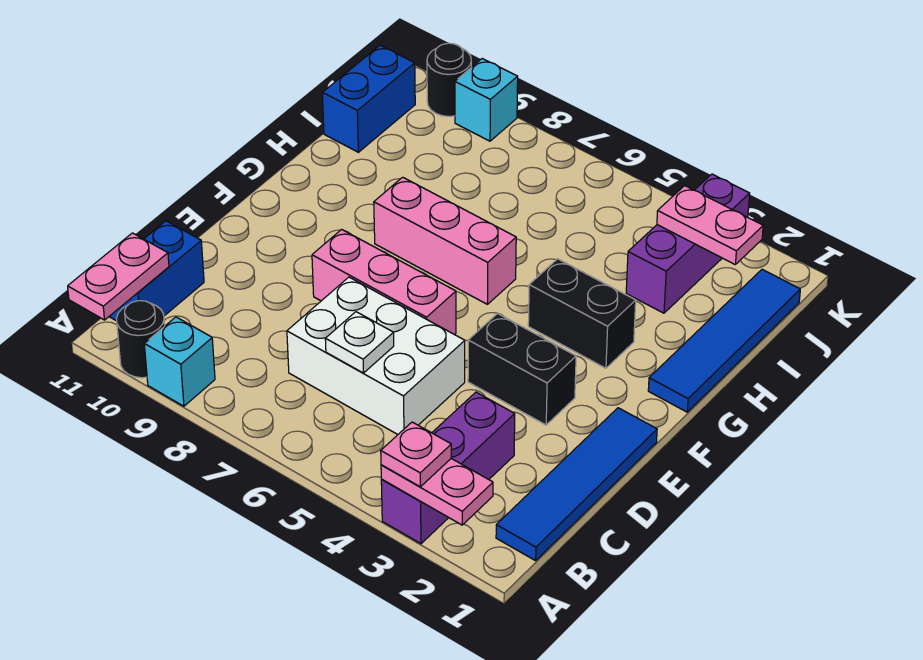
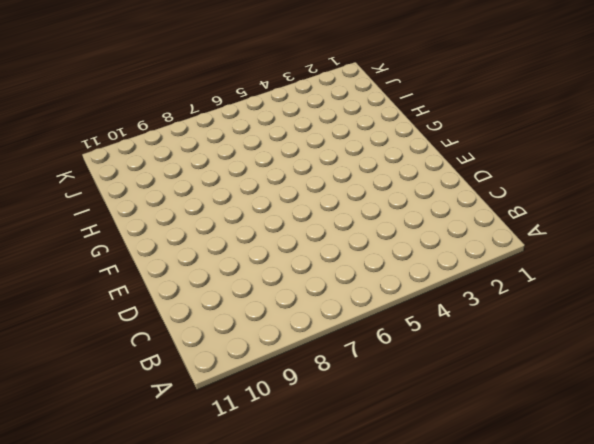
none -> purple brick A3:C3 level 1
none -> cyan brick A9 level 1
none -> black round brick A10 level 1

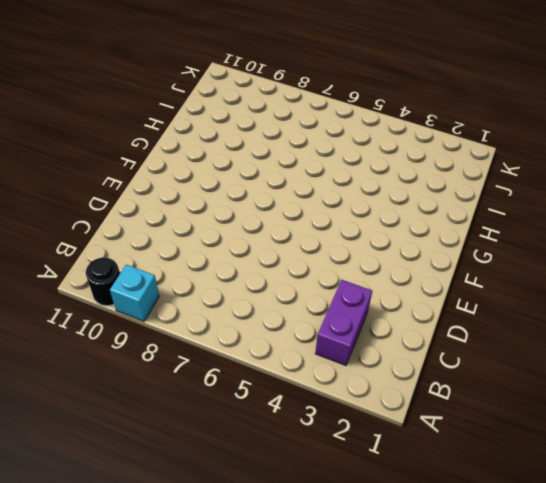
purple brick B3:C3 level 1 -> purple brick A3:C3 level 1
none -> blue tile B1:E1 level 1
none -> blue brick B11:C11 level 1
none -> white brick C5:D7 level 1

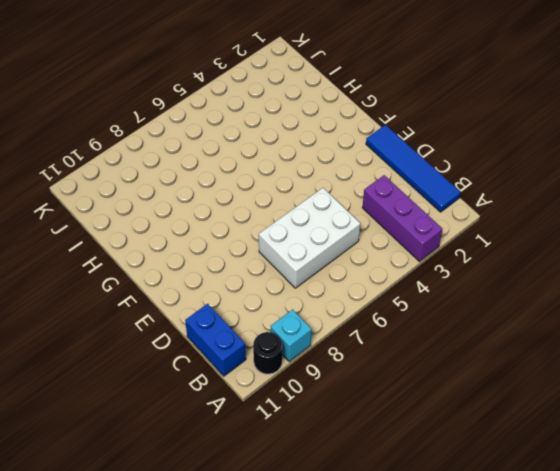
none -> black brick E3:E4 level 1
none -> pink brick E6:E8 level 1
none -> blue tile G1:J1 level 1

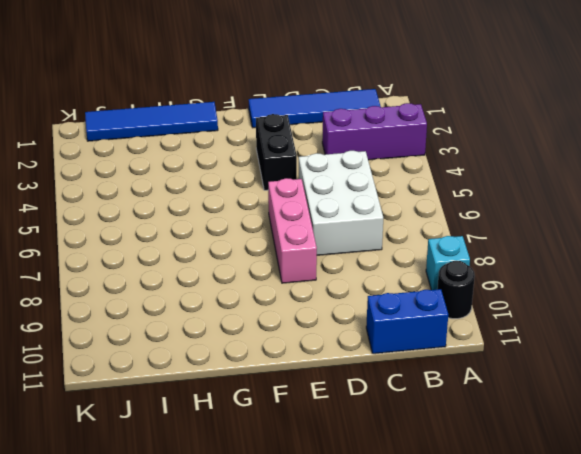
none -> black brick G3:G4 level 1
none -> pink brick G6:G8 level 1
none -> purple brick I3:K3 level 1

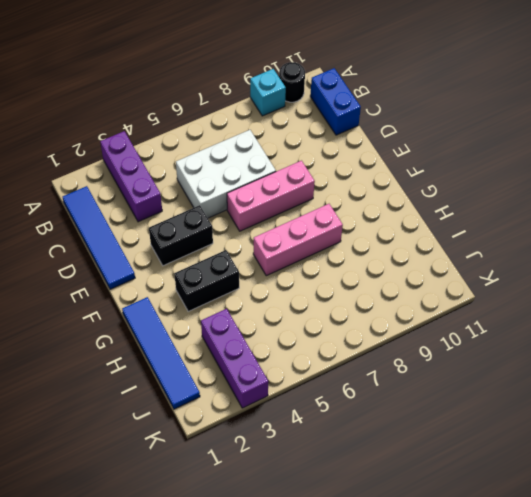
none -> blue brick I11:J11 level 1
none -> cyan brick K9 level 1
none -> black round brick K10 level 1

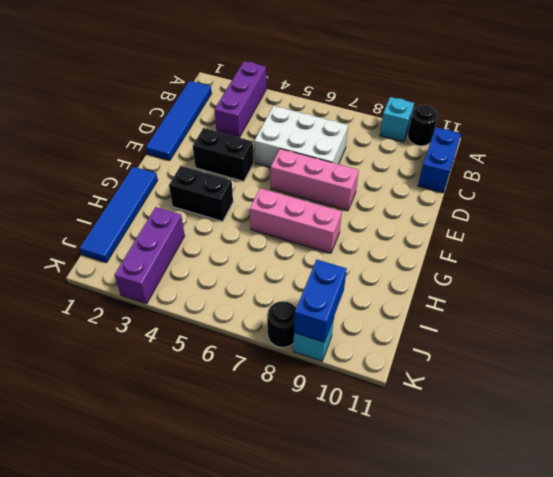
blue brick J9:K9 level 2 -> blue brick I11:J11 level 1
black round brick K8 level 1 -> black round brick K10 level 1
none -> pink plate A2:A3 level 2
none -> pink plate A11:B11 level 2
none -> white plate C6 level 2

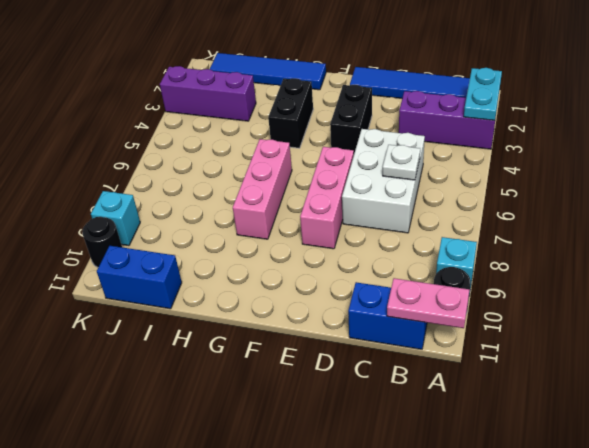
cyan plate A2:A3 level 2 -> pink plate A2:A3 level 2
none -> pink plate J2:J3 level 2
none -> pink plate A3 level 3

